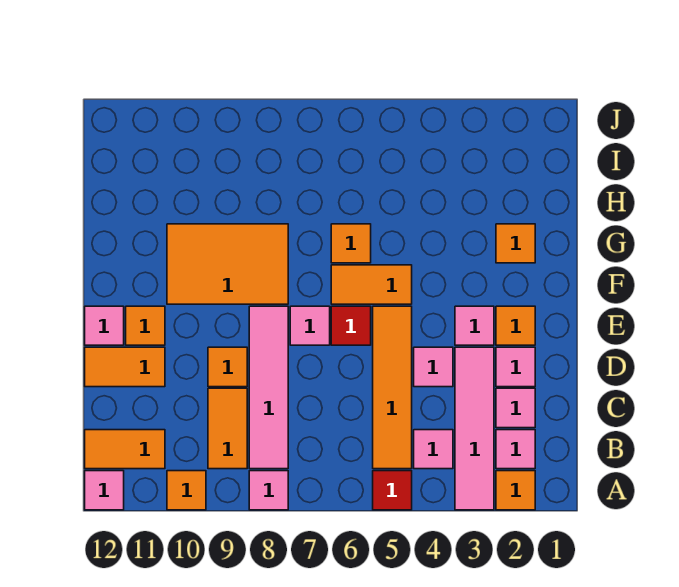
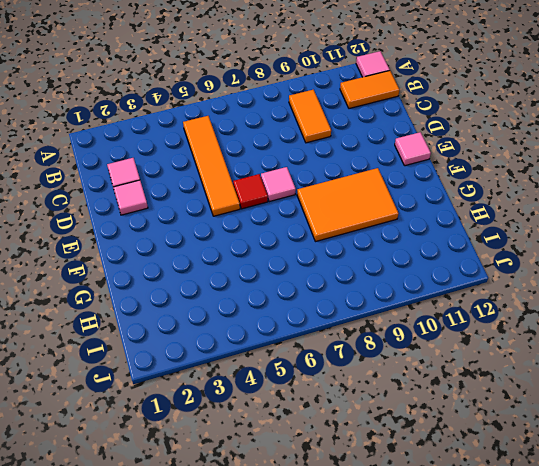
none -> orange tile A2 level 1
none -> pink tile A3:D3 level 1
none -> red tile A5 level 1

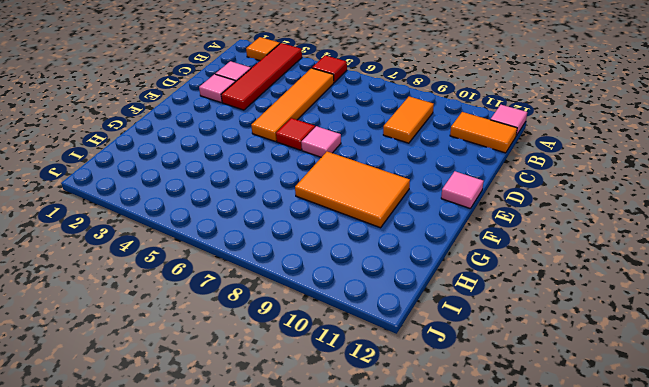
red tile A3:D3 level 1 -> pink tile A3:D3 level 1
none -> pink tile A8 level 1
none -> orange tile A10 level 1
none -> pink tile B2 level 1

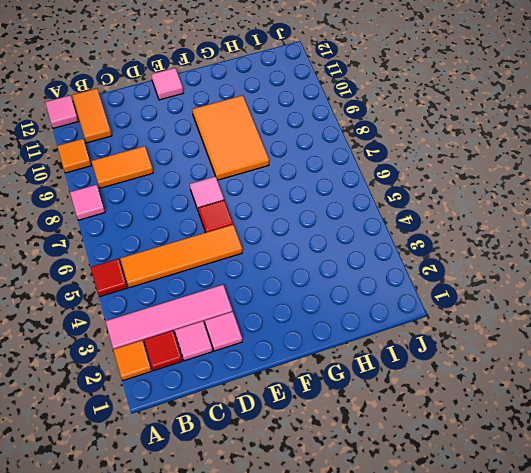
red tile B2 level 1 -> pink tile B2 level 1
none -> pink tile B4 level 1
none -> pink tile B8:E8 level 1
none -> pink tile D4 level 1

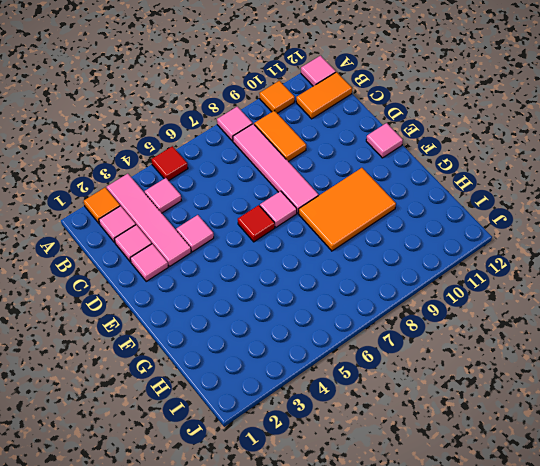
none -> orange tile B5:E5 level 1
none -> orange tile D9 level 1
none -> orange tile D11:D12 level 1

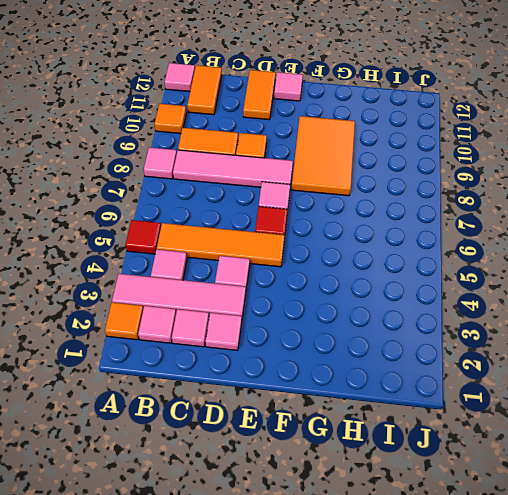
none -> orange tile E2 level 1
none -> pink tile E3 level 1
none -> orange tile E11 level 1

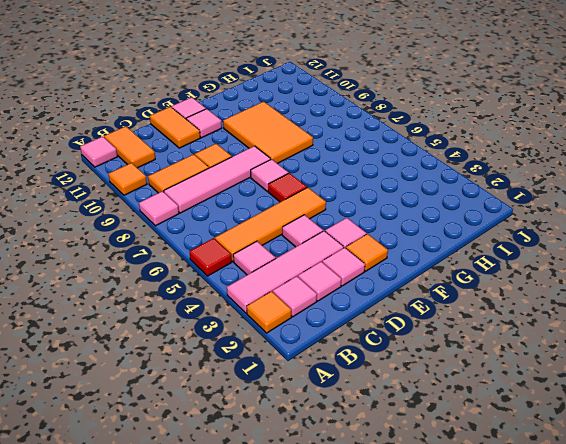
pink tile E11 level 1 -> orange tile E11 level 1
none -> orange tile F5:F6 level 1
none -> orange tile G2 level 1
none -> orange tile G6 level 1

